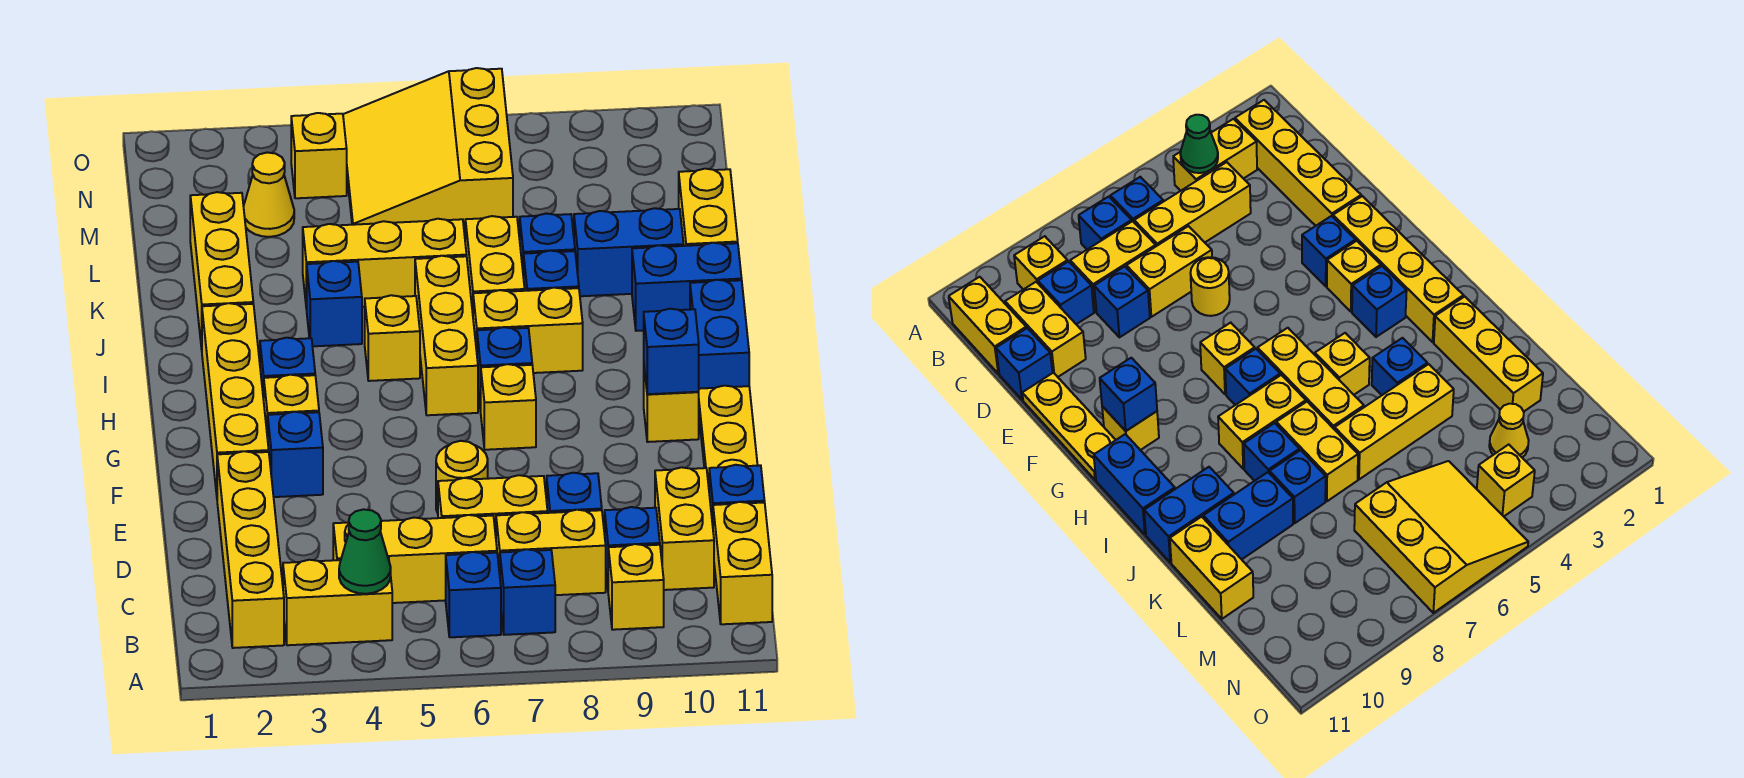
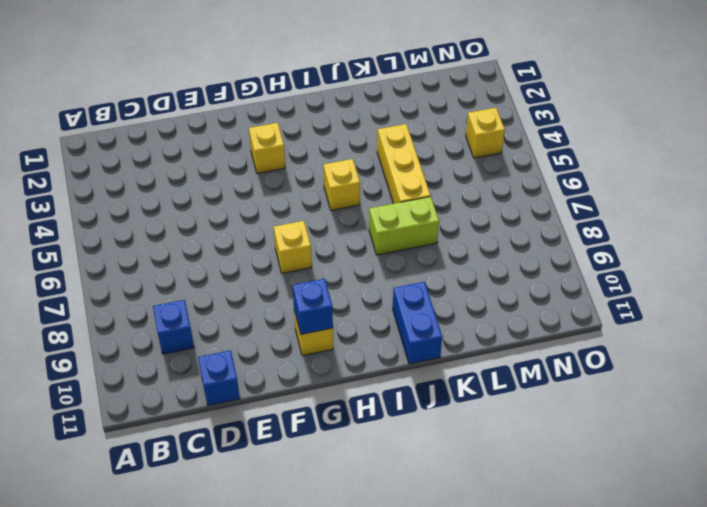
lime brick J7:K7 level 1 -> yellow brick J7:K7 level 1
none -> yellow brick B2:E2 level 1
none -> yellow brick B3:B4 level 1
none -> blue brick B6 level 1
none -> blue brick B7 level 1

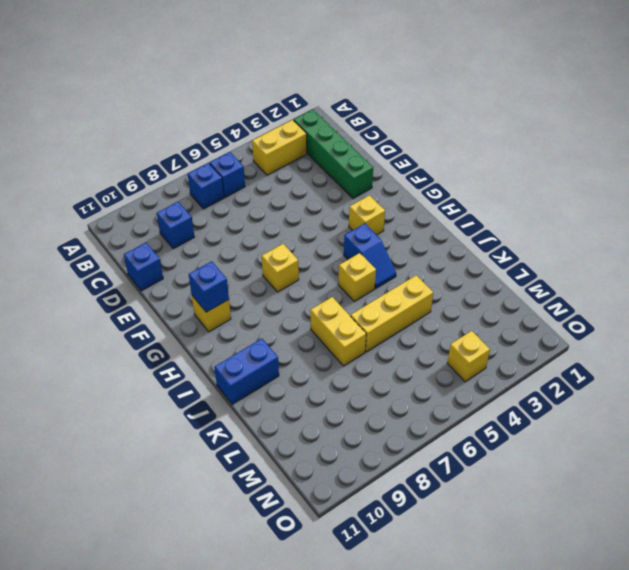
green brick B2:E2 level 1 -> yellow brick B2:E2 level 1
blue slope H4:I4 level 1 top H -> none
none -> yellow brick B9 level 1
none -> yellow brick B11:C11 level 1
none -> yellow brick C4:C6 level 1
none -> yellow brick C7:C8 level 1

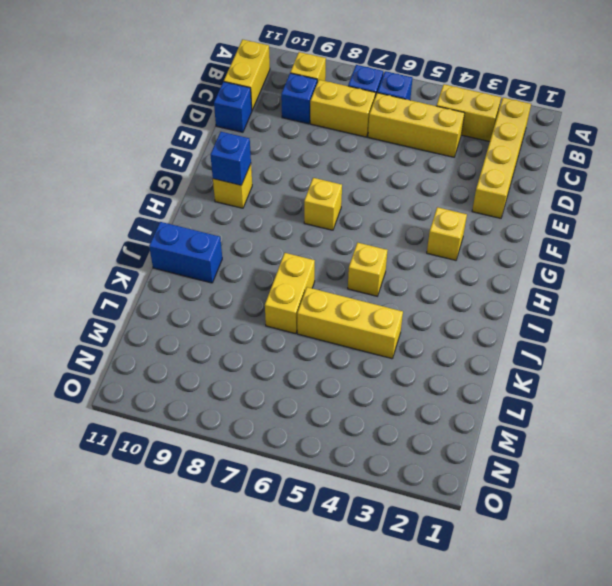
none -> yellow brick C10:D10 level 1
none -> yellow brick D6:D7 level 1
none -> blue brick D8 level 1
none -> yellow round brick E6 level 1

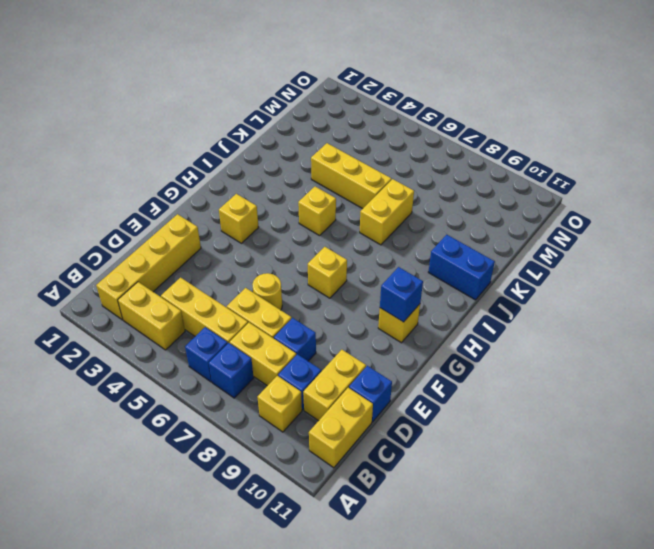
none -> yellow plate E11:G11 level 1
none -> yellow brick F2:I2 level 1
none -> blue brick F3 level 1
none -> blue brick H3 level 1

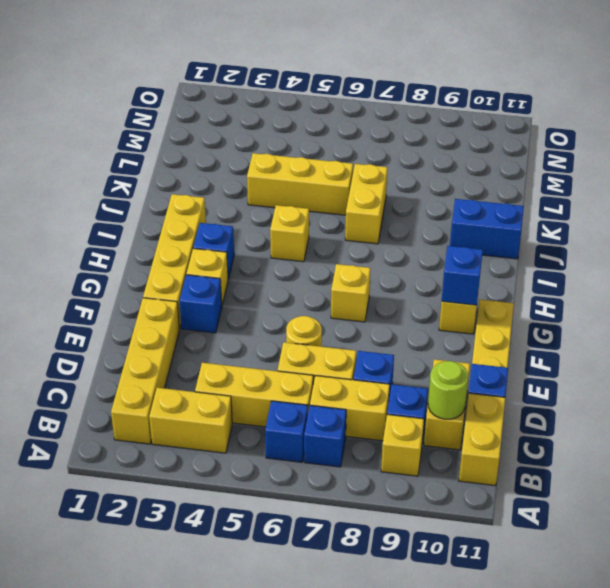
lime round brick C10 level 2 -> none
none -> yellow brick H6:J6 level 1
none -> blue brick H7 level 1
none -> blue brick H11:I11 level 1
none -> yellow brick I7:I8 level 1

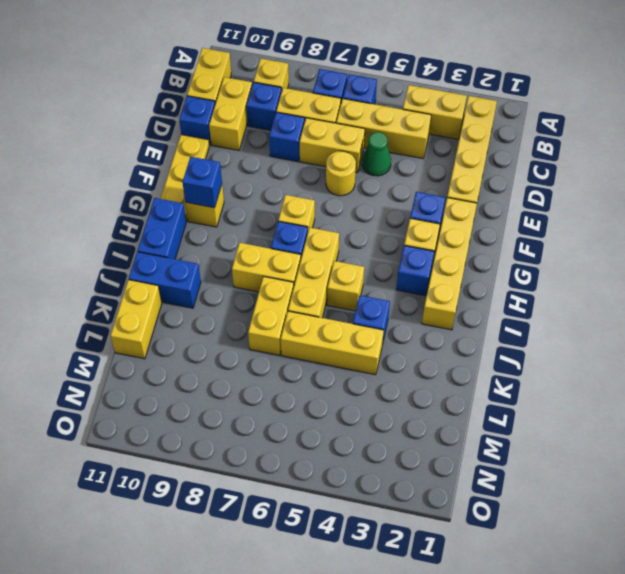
green cone D5 level 1 -> green cone B4 level 2
none -> yellow brick J2:L2 level 1
none -> blue brick J8 level 1
none -> blue brick K8 level 1
none -> blue brick K9:K10 level 1

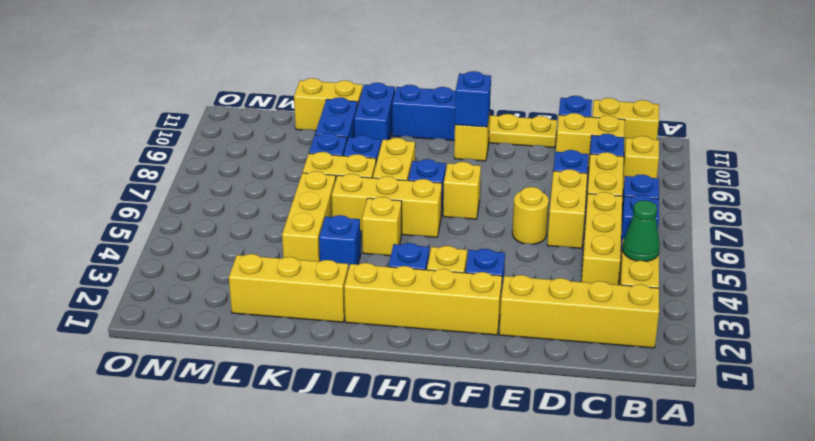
none -> yellow cone M3 level 1
none -> yellow slope M5:O7 level 1 top 7
none -> yellow brick N4 level 1

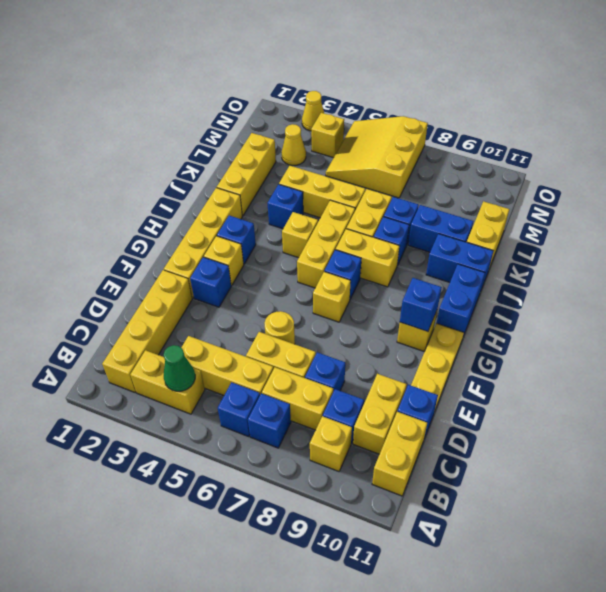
yellow cone O3 level 1 -> none

